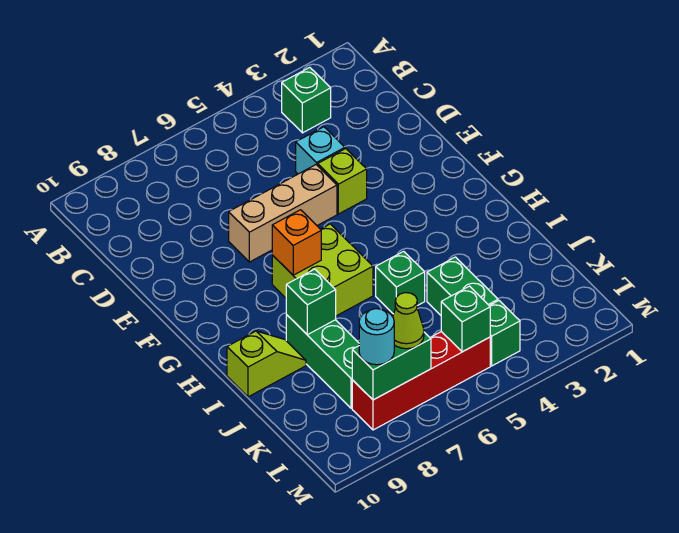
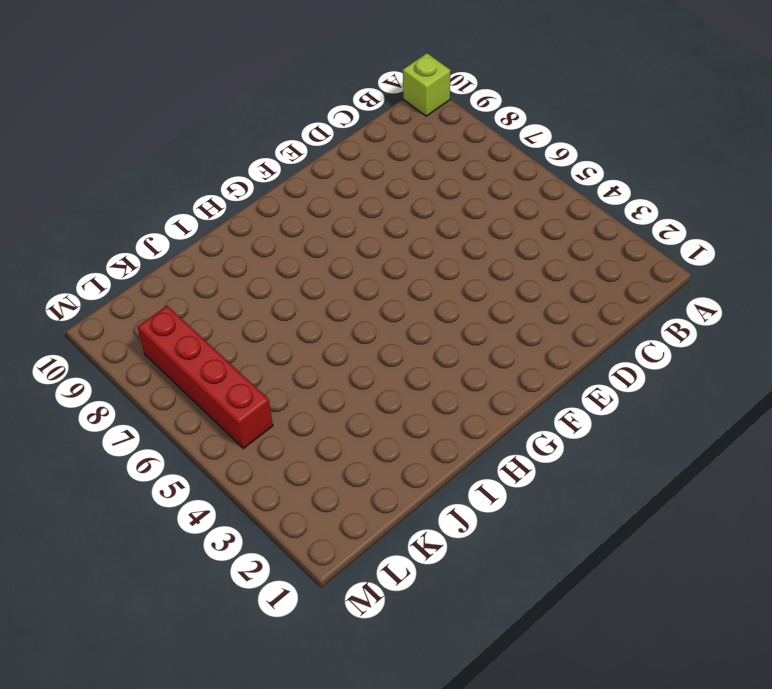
lime brick A10 level 1 -> lime brick E4 level 1
none -> green brick B3 level 1
none -> cyan brick D4 level 1
none -> tan brick E5:E7 level 1

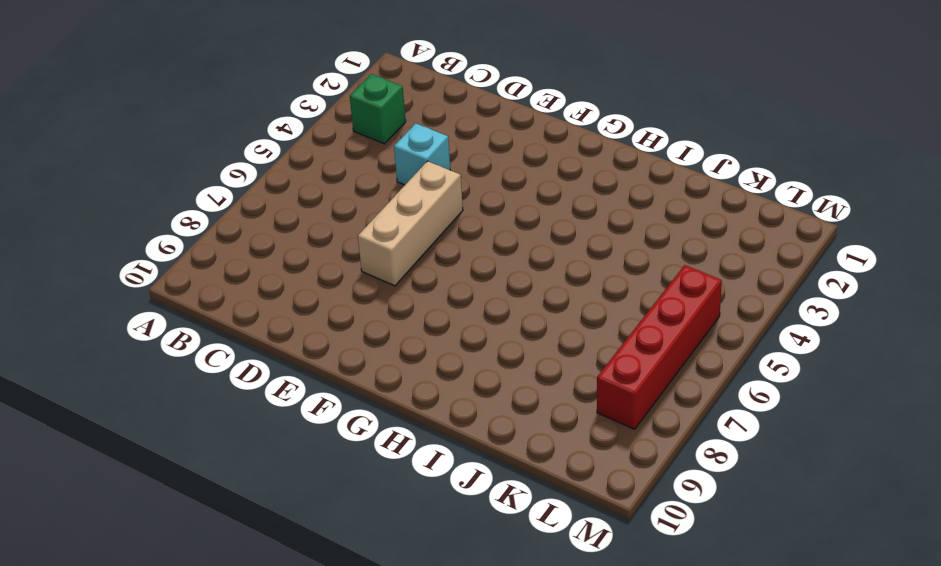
none -> lime brick E4 level 1
none -> lime brick G6:H7 level 1
none -> green brick I5 level 1

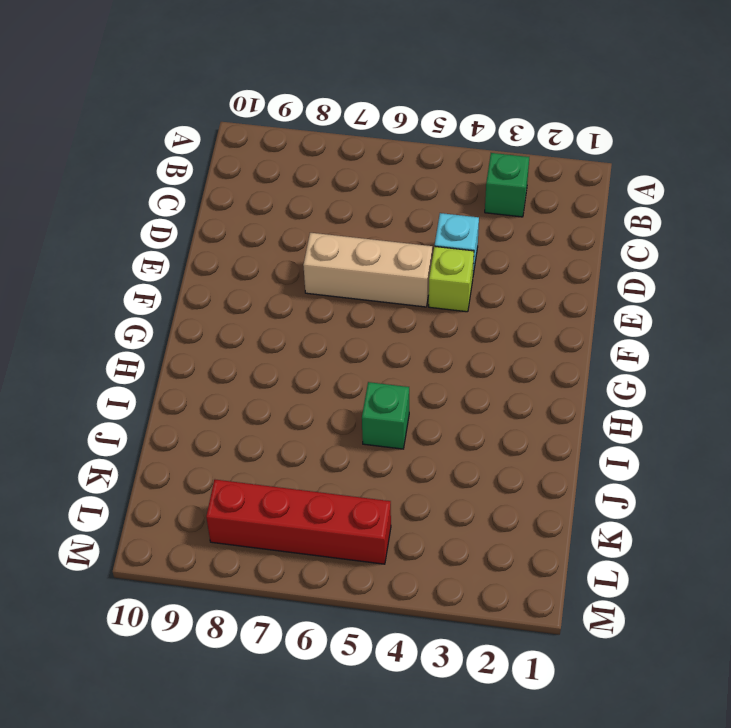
none -> lime brick G6:H7 level 1
none -> green brick I8:K8 level 1
none -> lime slope I9:I10 level 1 top 10

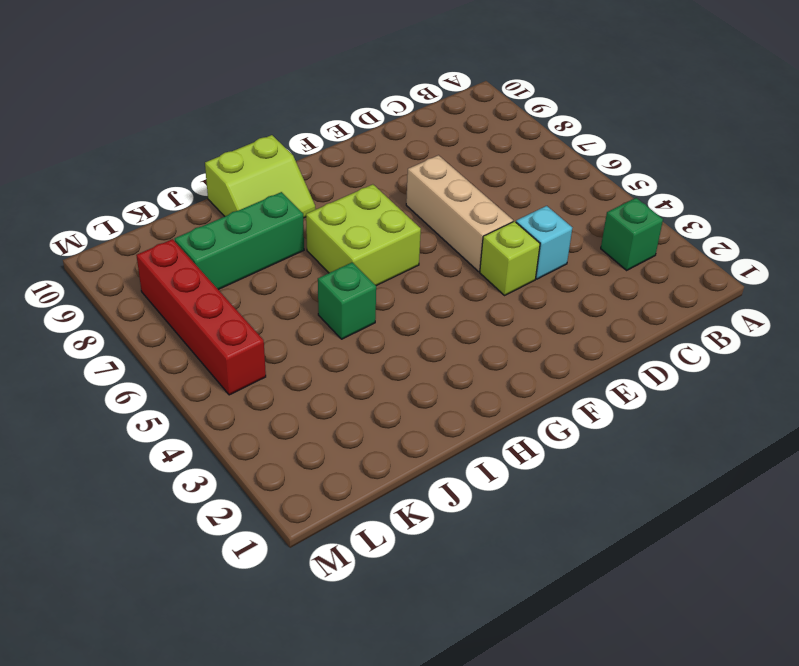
lime slope H9:I10 level 1 top 10 -> lime slope I9:I10 level 1 top 10
none -> green brick J4:K4 level 1
none -> green brick L4 level 1
none -> orange brick G7 level 2

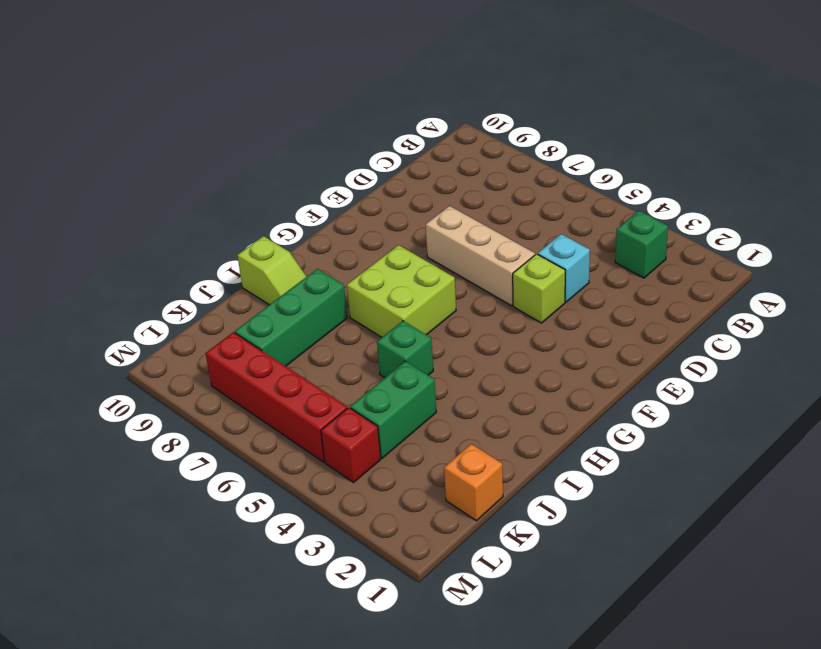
orange brick K1 level 1 -> orange brick G7 level 2
red brick L4 level 1 -> green brick L4 level 1
none -> green brick I8 level 2
none -> green brick L5 level 2
none -> green brick L7:L8 level 2

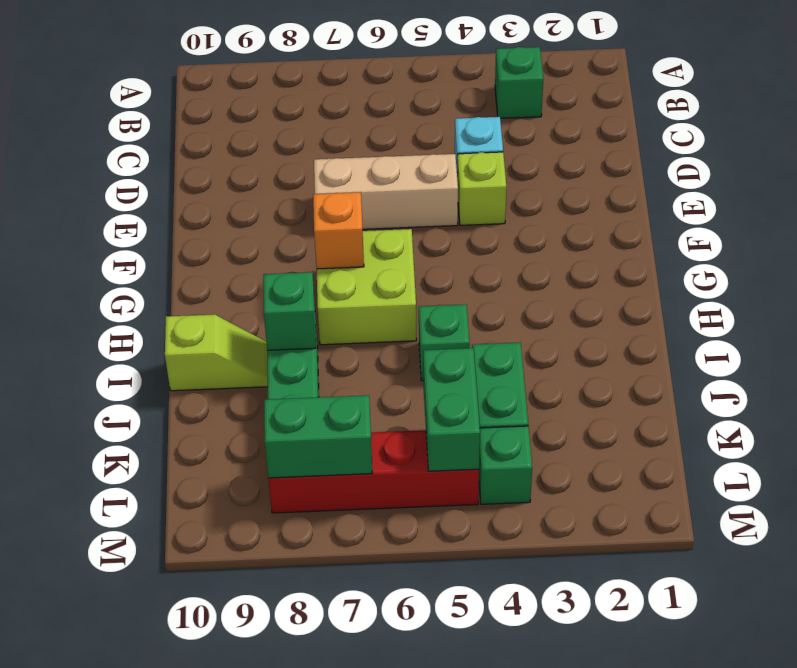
green brick K5:L5 level 2 -> green brick L5 level 2
none -> lime cone L7 level 3
none -> cyan round brick L8 level 3

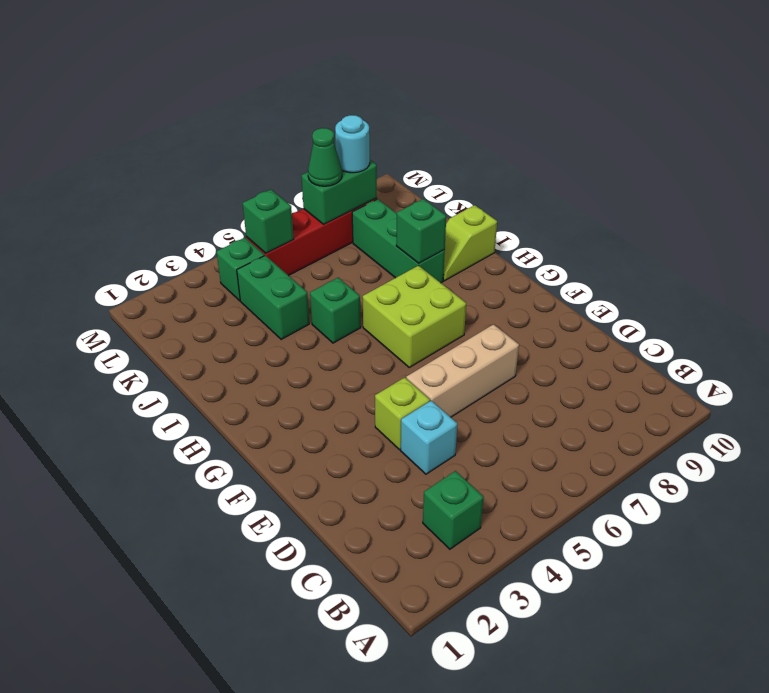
green cone L7 level 3 -> lime cone L7 level 3
none -> orange brick G7 level 2

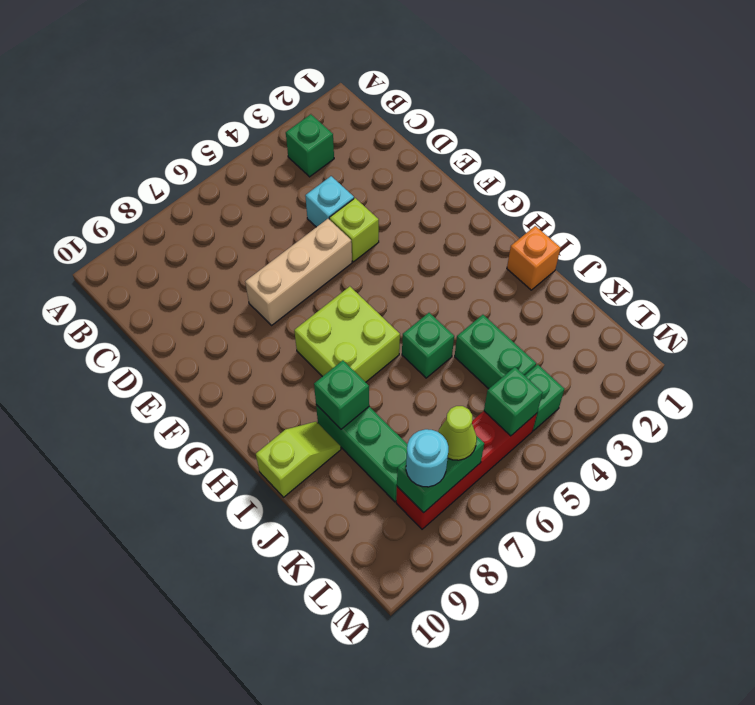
orange brick I1 level 1 -> orange brick G7 level 2

